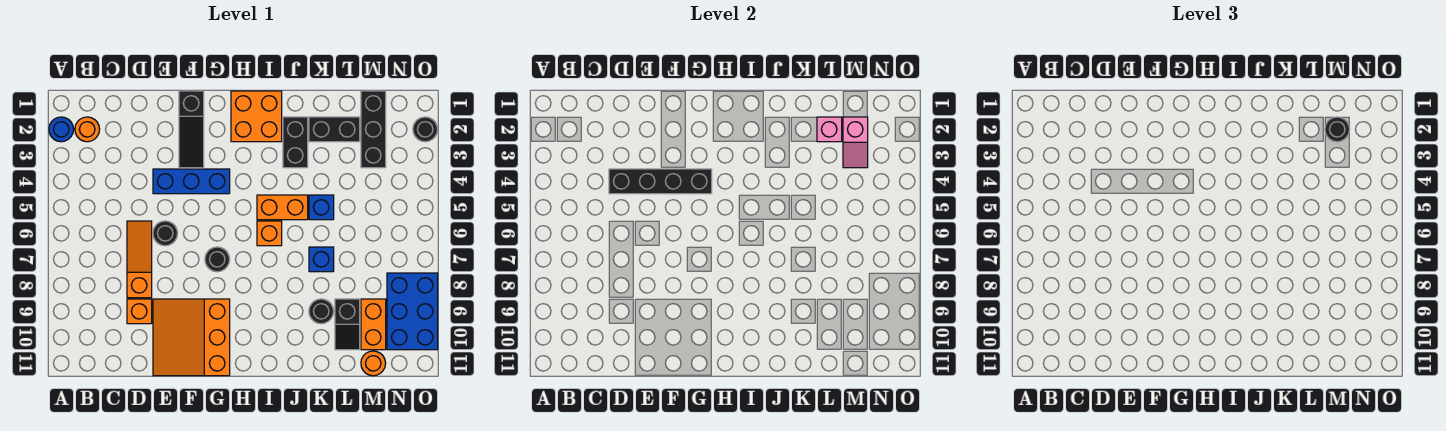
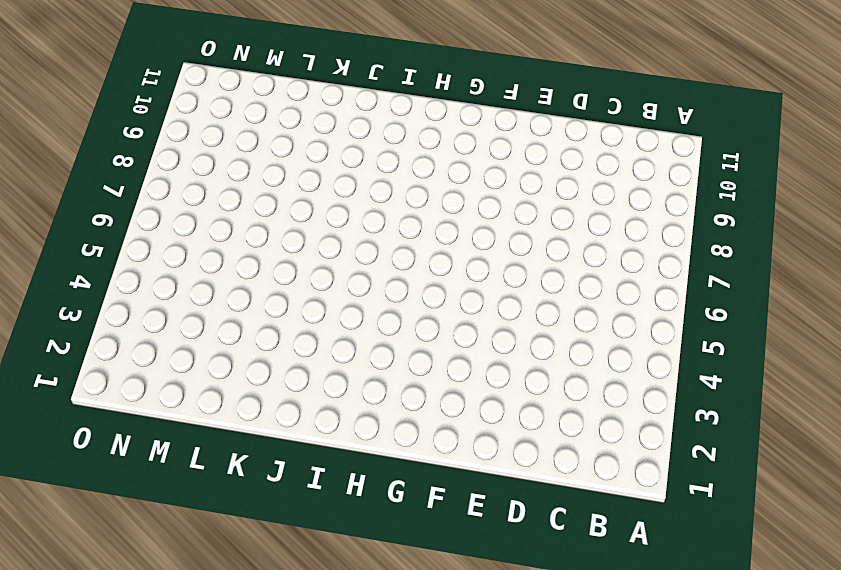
none -> blue round brick A2 level 1
none -> orange round brick B2 level 1
none -> orange slope D6:D8 level 1 top 8

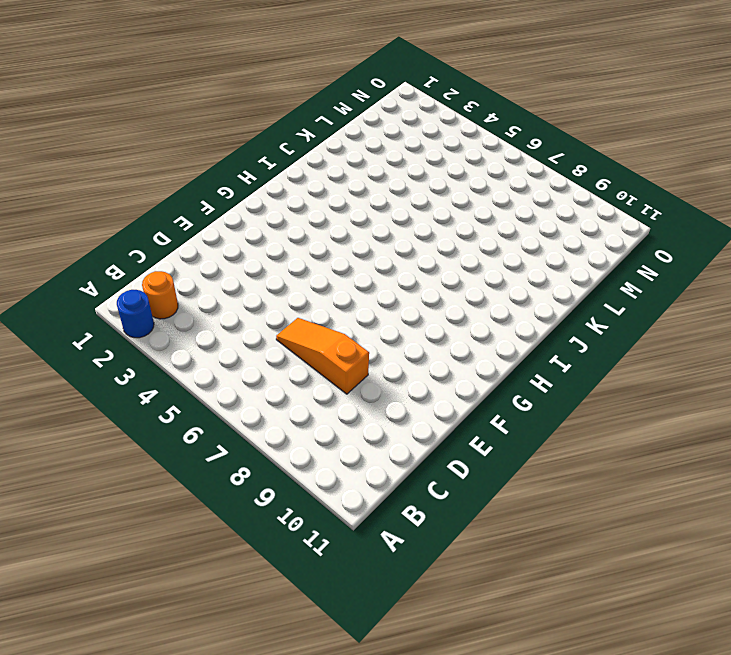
none -> orange brick D9 level 1
none -> blue brick E4:G4 level 1
none -> black round brick E6 level 1

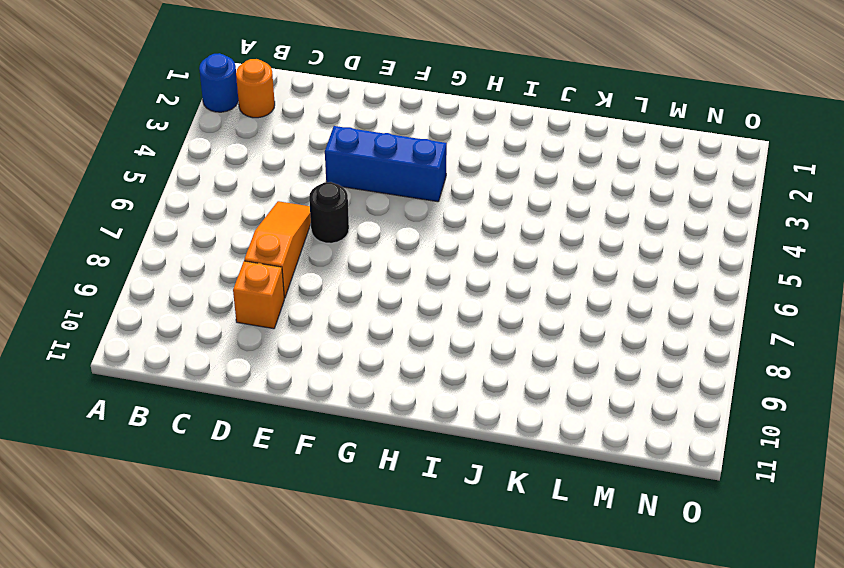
none -> orange slope E9:G11 level 1 top G
none -> black slope F1:F3 level 1 top 1
none -> black round brick G7 level 1

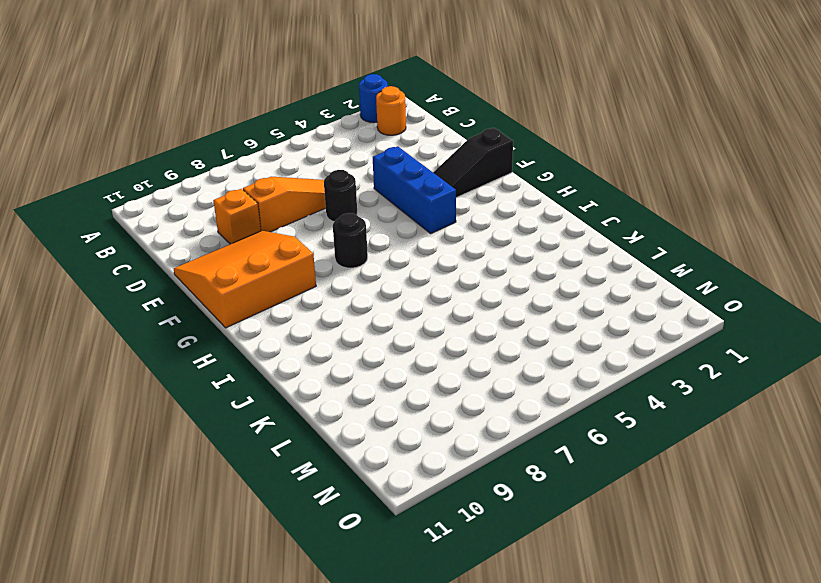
none -> orange brick H1:I2 level 1
none -> orange brick I5:J5 level 1
none -> orange brick I6 level 1

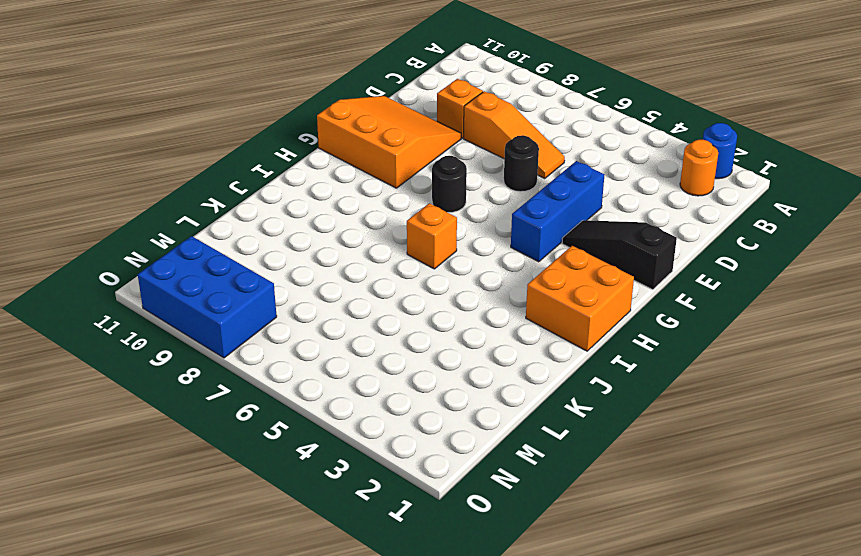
none -> orange brick I5:J5 level 1
none -> black brick J2:J3 level 1
none -> black brick K2:L2 level 1

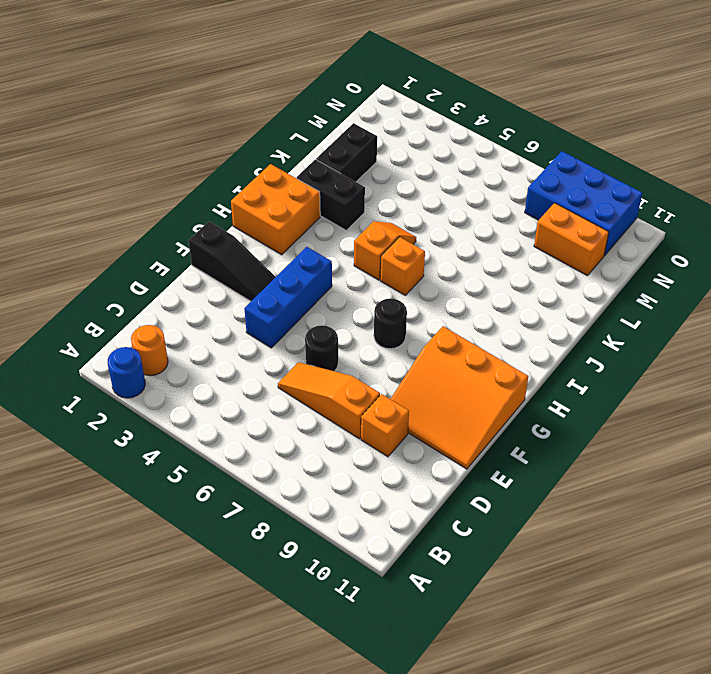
orange slope I5:J5 level 1 top I -> orange brick I5:J5 level 1
none -> blue brick K5 level 1
none -> blue brick K7 level 1
none -> black round brick K9 level 1

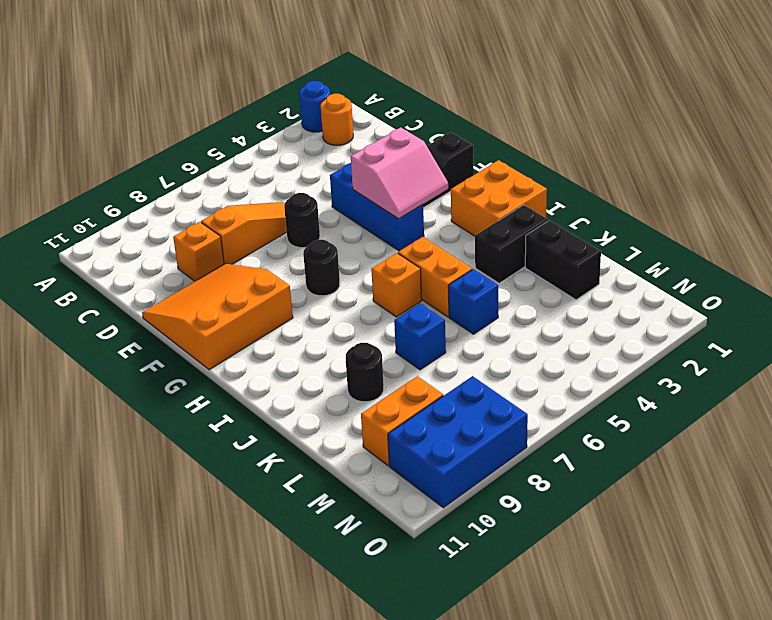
pink slope F3:G4 level 2 top F -> black brick D4:G4 level 2
none -> black slope L9:L10 level 1 top 9
none -> black brick M1:M3 level 1
none -> orange round brick M11 level 1

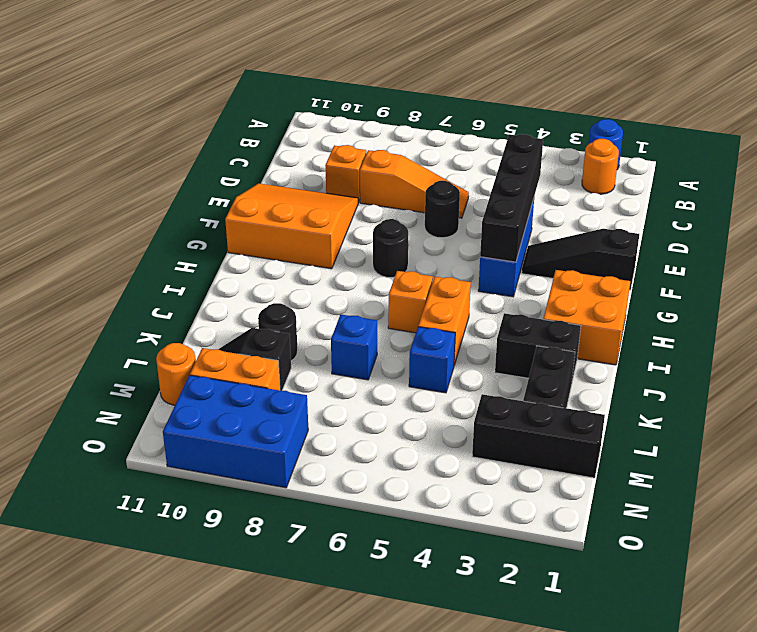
none -> black round brick O2 level 1
none -> pink brick L2 level 2
none -> pink slope M2:M3 level 2 top 2

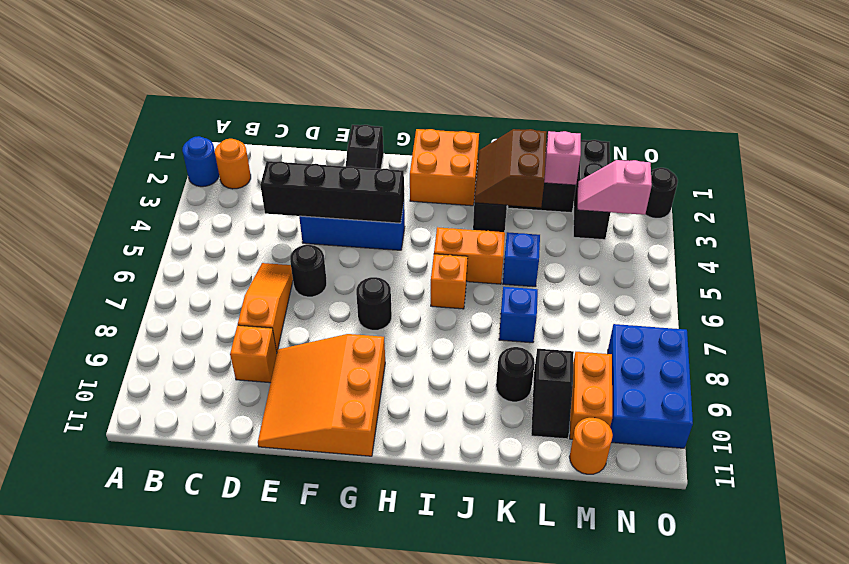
brown slope J2:K3 level 2 top K -> none
pink slope M3:N3 level 2 top N -> pink slope M2:M3 level 2 top 2
none -> black round brick M2 level 3

